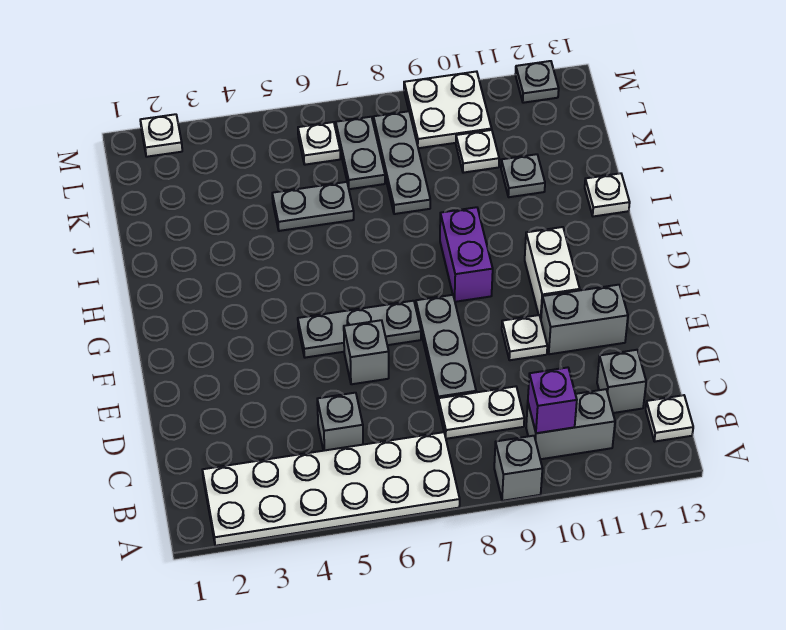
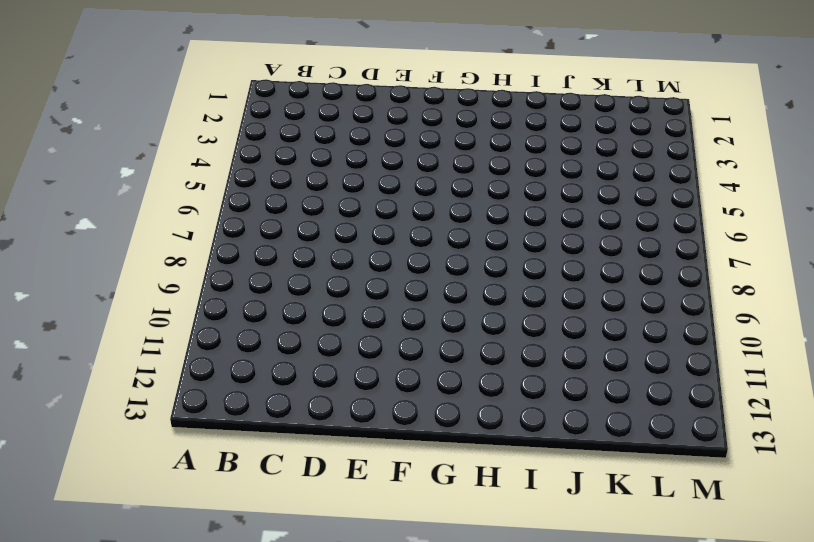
none -> white plate A2:B7 level 1
none -> grey brick A9 level 1
none -> grey brick B10:B11 level 1

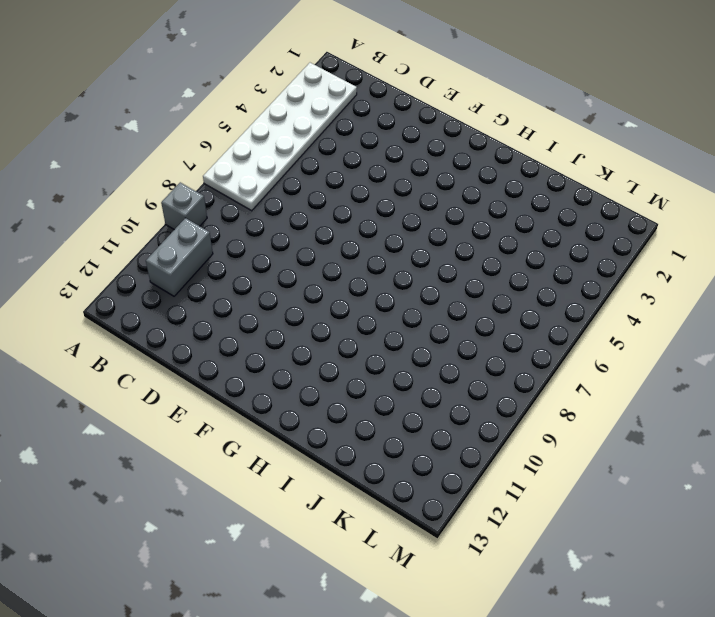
none -> white plate B13 level 1
none -> grey brick C5 level 1
none -> white plate C8:C9 level 1

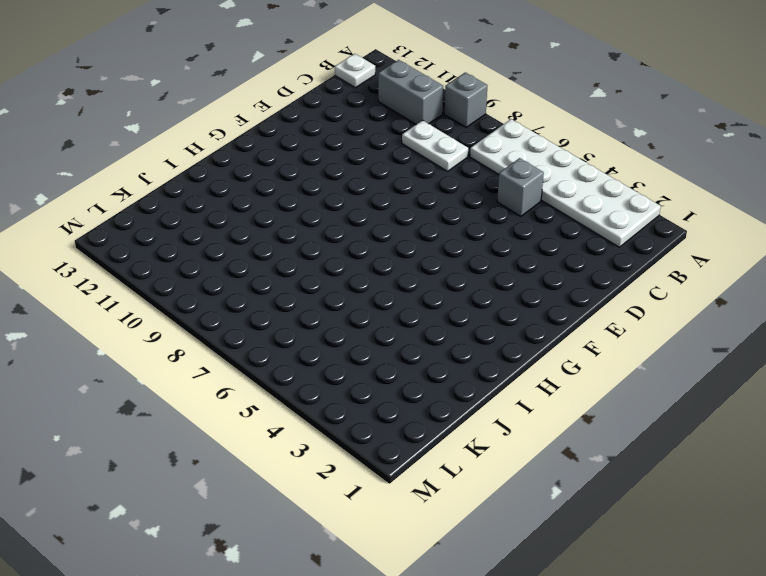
none -> grey brick C12 level 1
none -> grey plate D8:F8 level 1
none -> grey brick E6 level 1

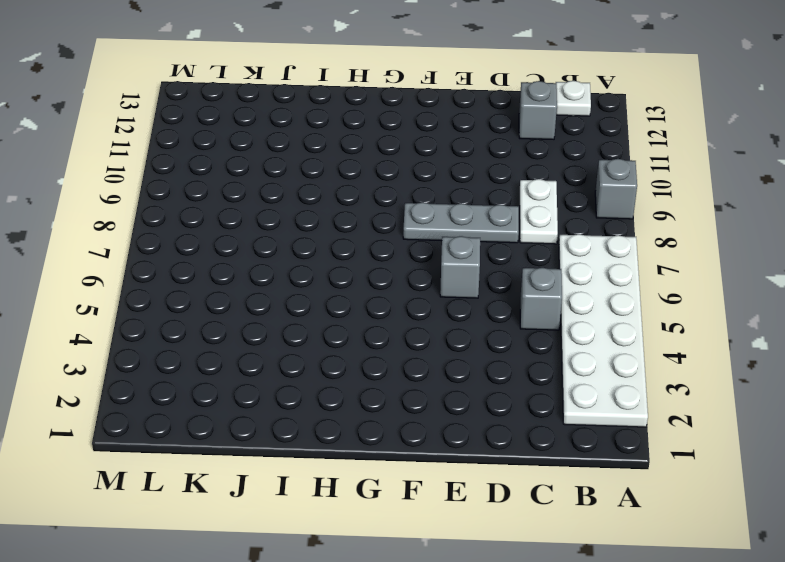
none -> grey brick B10:B11 level 1
none -> white plate E10 level 1
none -> grey brick E11:E12 level 1

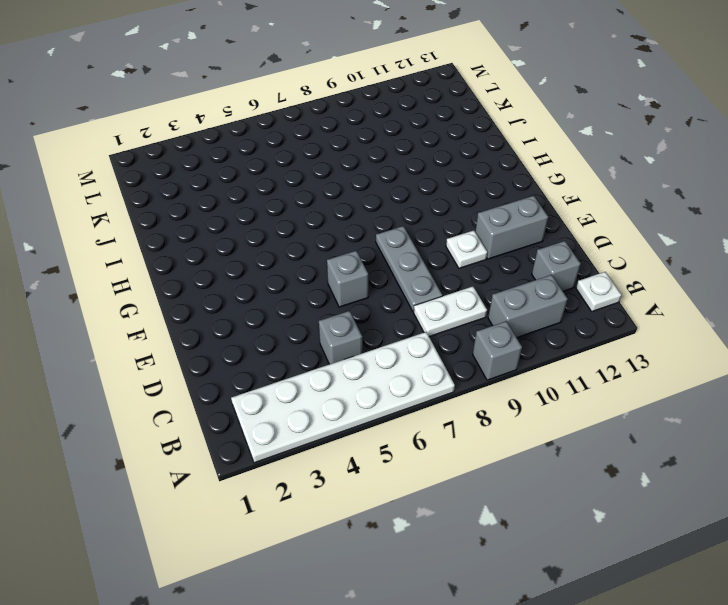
none -> grey plate F5:F7 level 1
none -> white brick F11:G11 level 1
none -> purple brick G9:H9 level 1

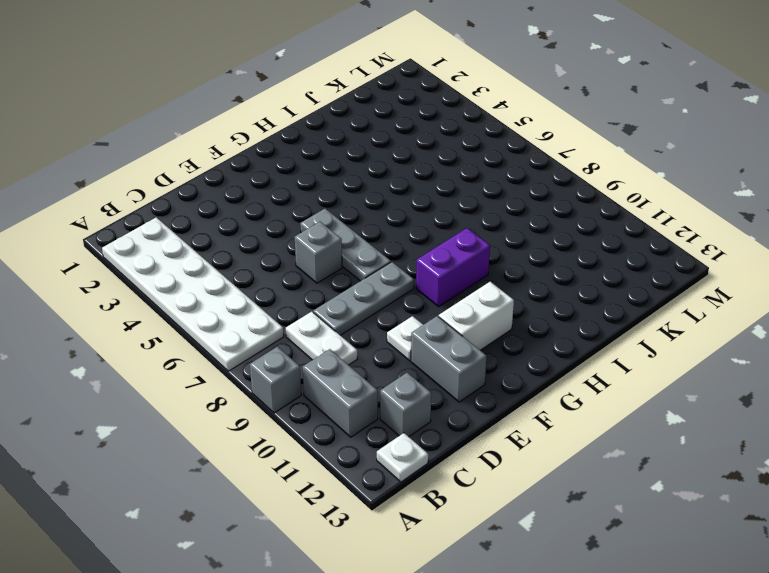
none -> grey brick C5 level 1
none -> white plate I13 level 1
none -> grey plate J5:J6 level 1

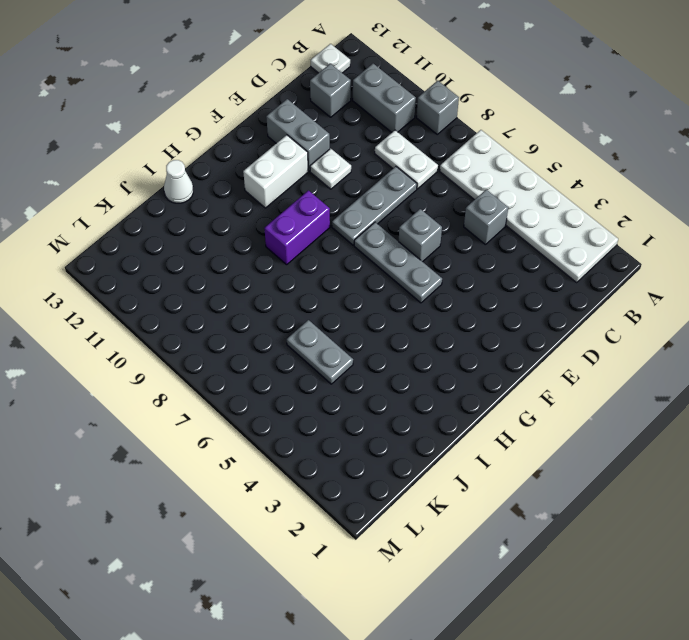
white cone I13 level 1 -> white plate I13 level 1
none -> grey plate J8:L8 level 1
none -> grey plate J11 level 1
none -> grey plate K7:L7 level 1

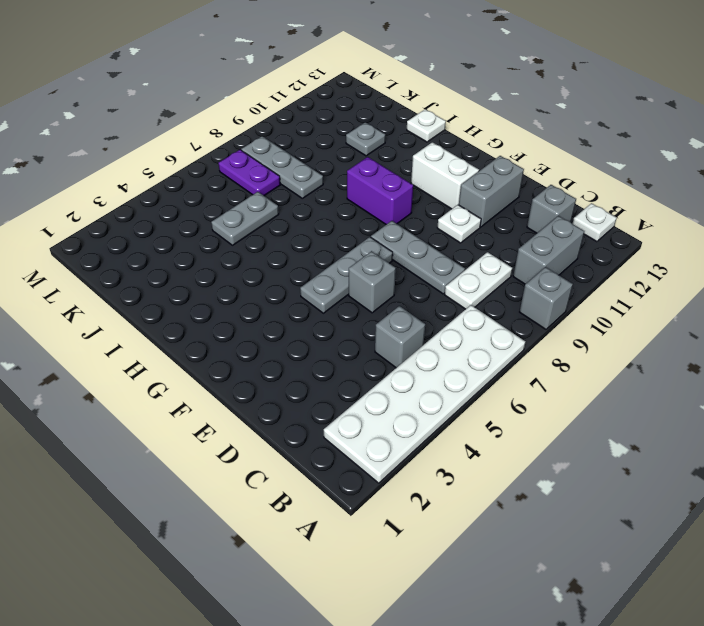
purple plate K7:L7 level 1 -> grey plate K7:L7 level 1
none -> white plate K10 level 1
none -> white plate L6 level 1
none -> white plate L9:M10 level 1

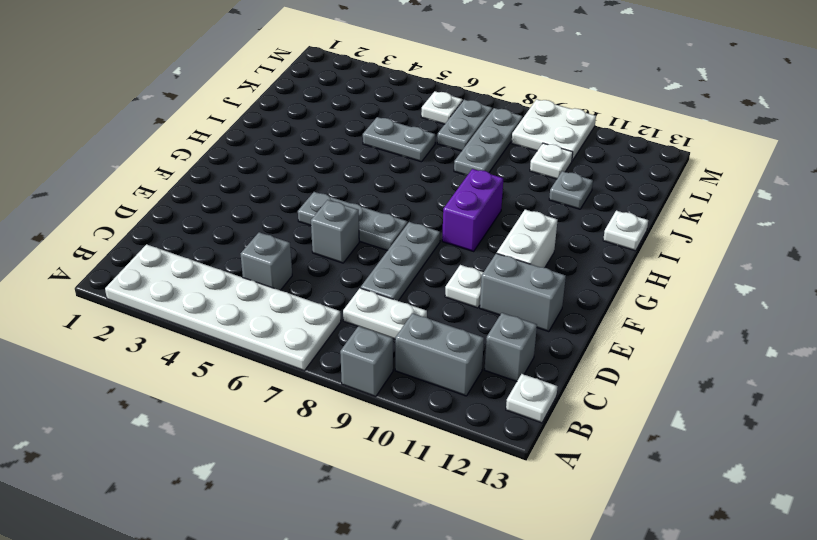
none -> white plate M2 level 1
none -> grey plate M12 level 1
none -> purple brick B10 level 2

